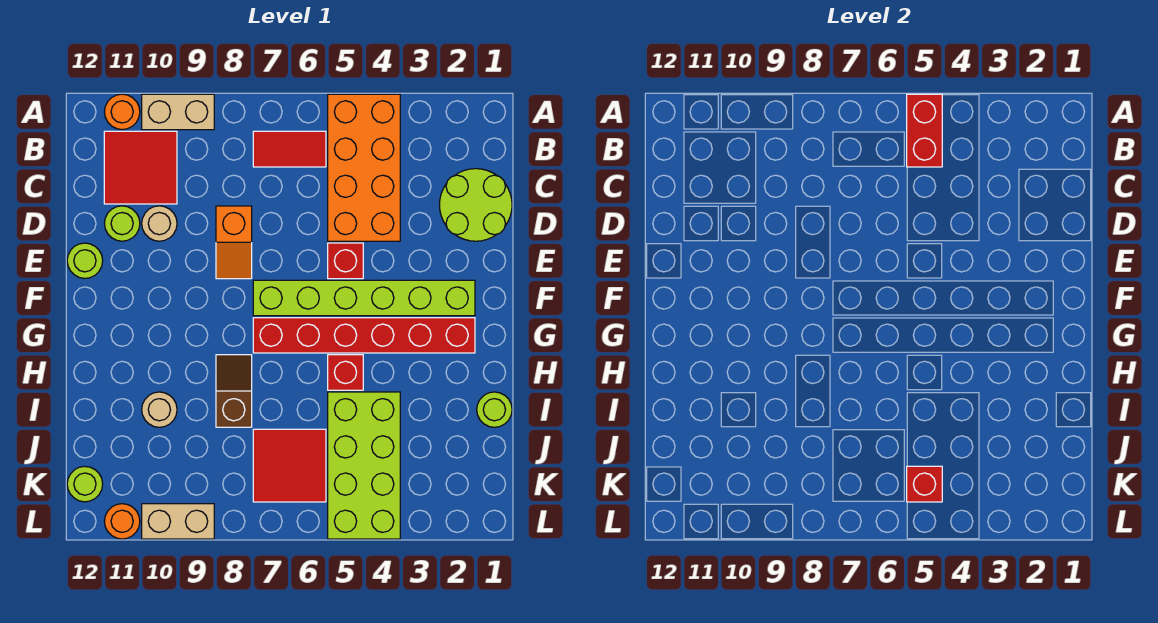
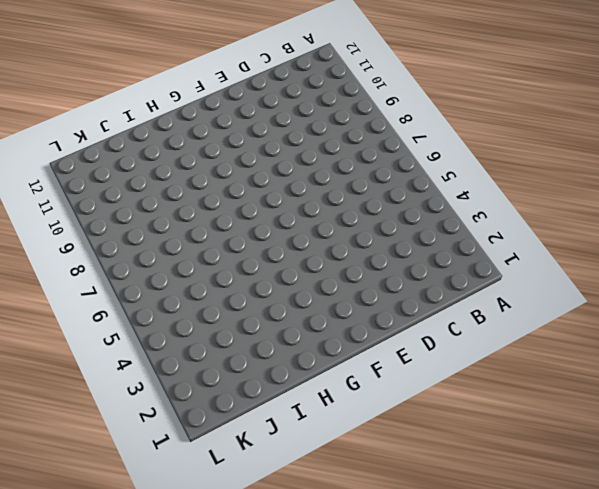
none -> orange brick A4:D5 level 1
none -> tan brick A9:A10 level 1
none -> orange round brick A11 level 1

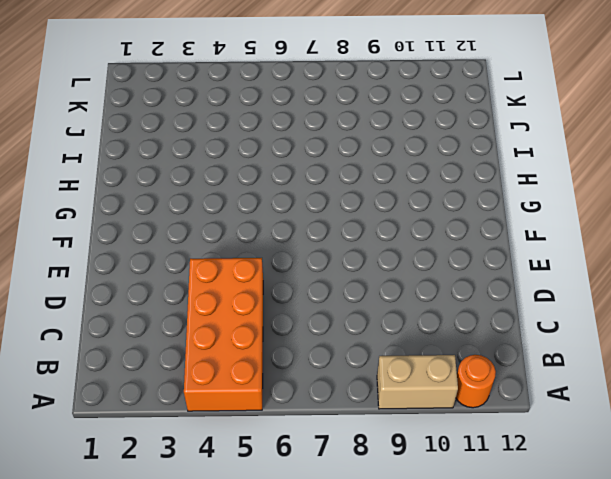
none -> red tile B6:B7 level 1
none -> red tile B10:C11 level 1
none -> lime round brick C1:D2 level 1

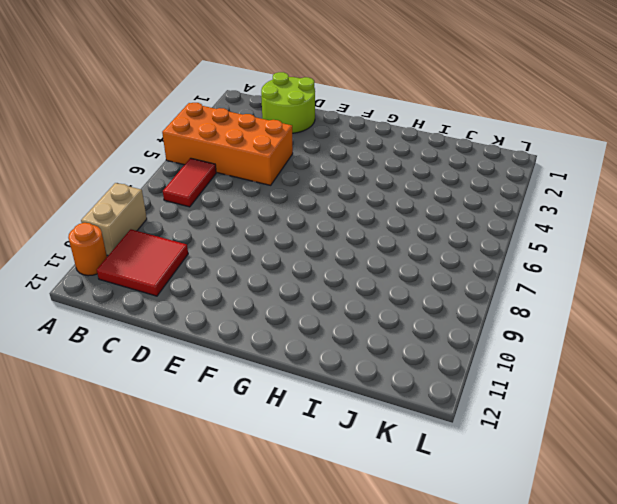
none -> orange slope D8:E8 level 1 top D
none -> tan round brick D10 level 1
none -> lime round brick D11 level 1

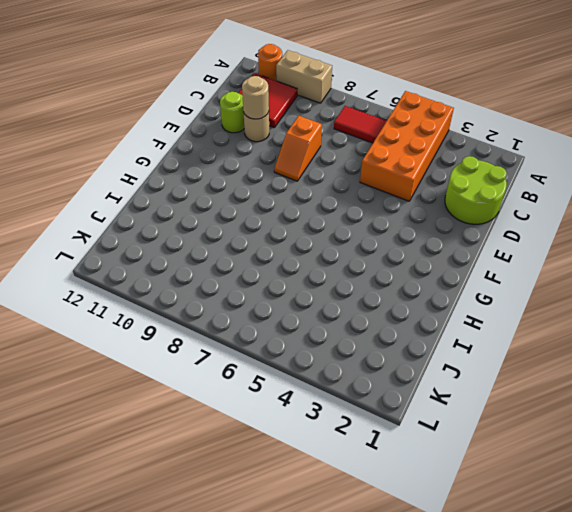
tan round brick D10 level 2 -> tan round brick I10 level 1
none -> red brick E5 level 1
none -> lime round brick E12 level 1
none -> lime brick F2:F7 level 1

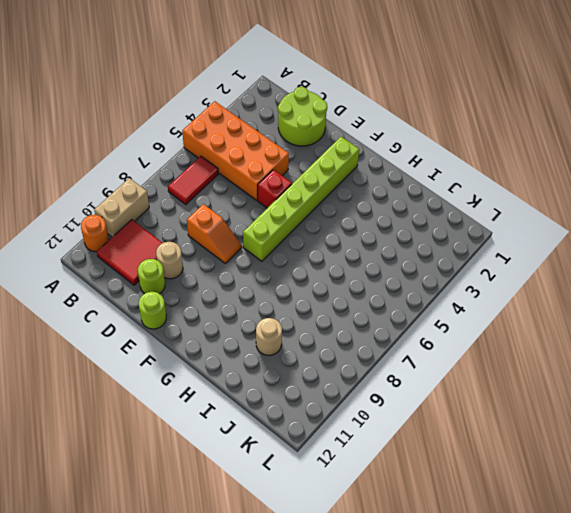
none -> red brick G2:G7 level 1
none -> red brick H5 level 1
none -> brown slope H8:I8 level 1 top I

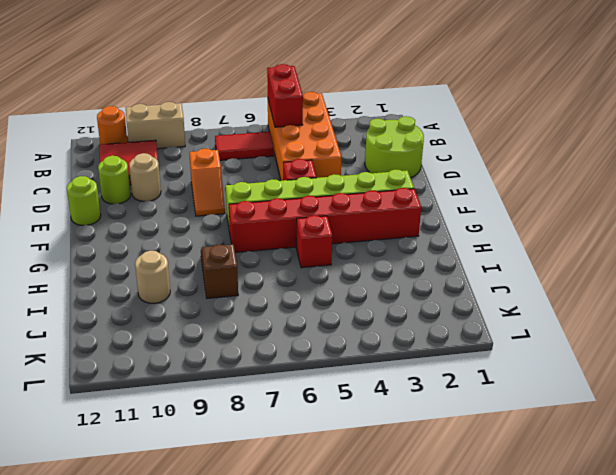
none -> lime round brick I1 level 1
none -> lime brick I4:L5 level 1
none -> red tile J6:K7 level 1

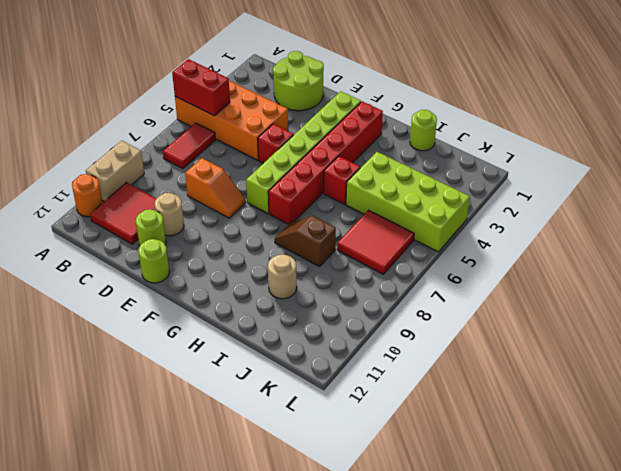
none -> lime round brick K12 level 1
none -> tan brick L9:L10 level 1
none -> orange round brick L11 level 1

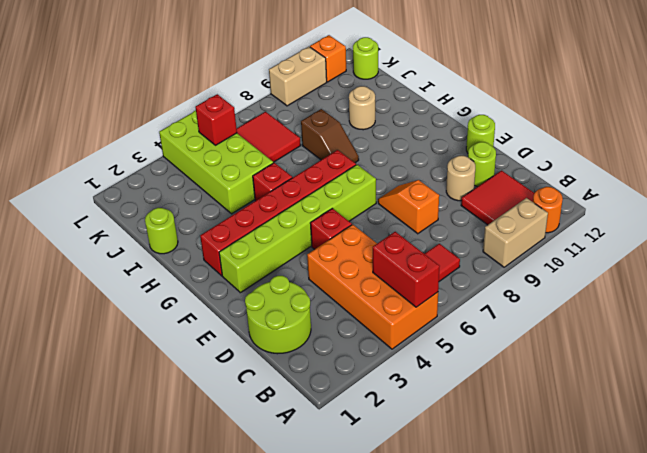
orange brick L11 level 1 -> orange round brick L11 level 1

